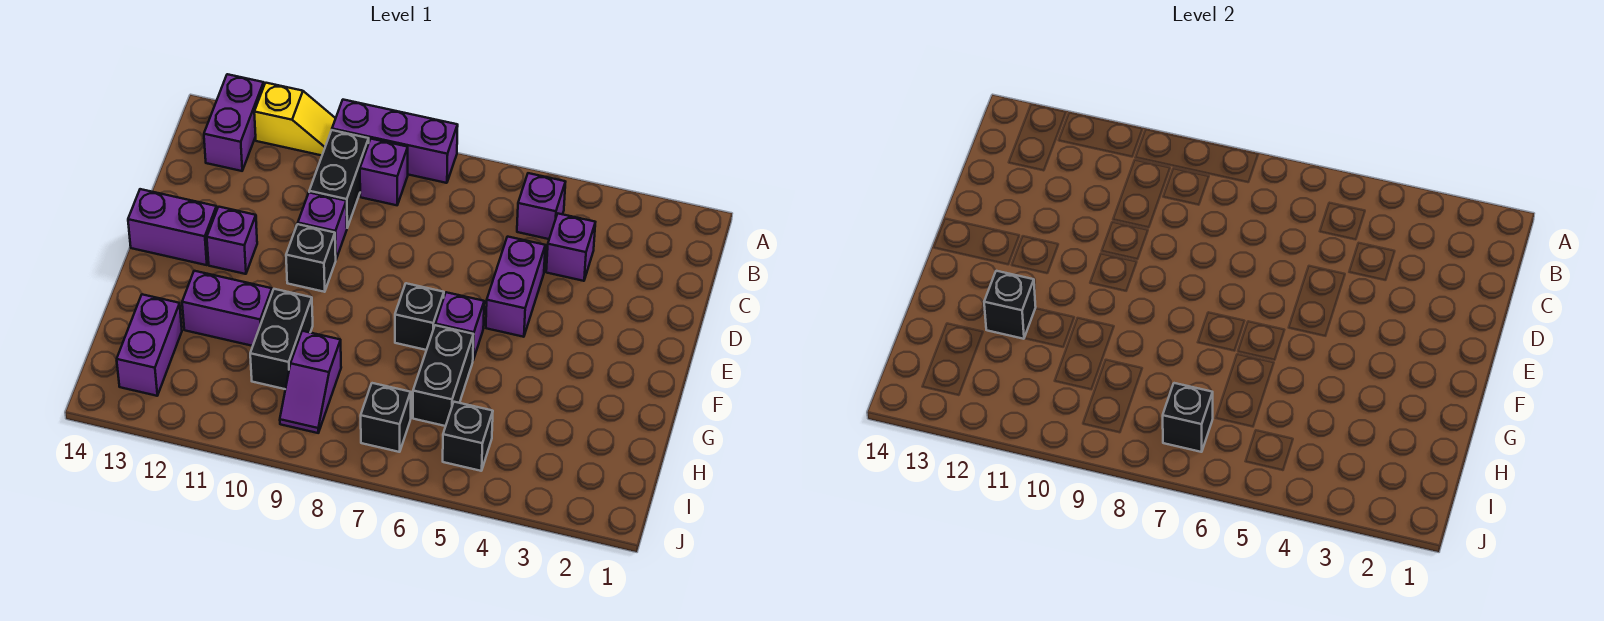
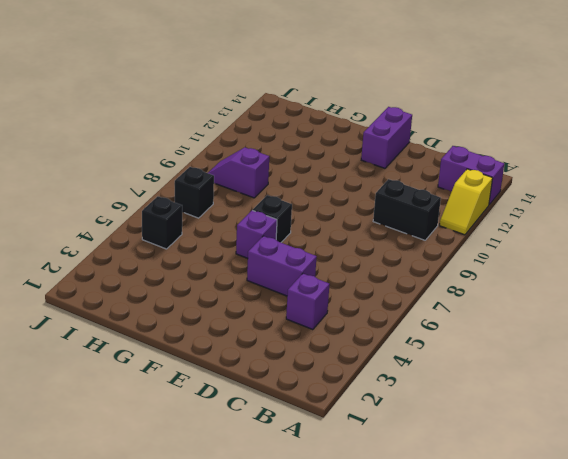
none -> purple brick A8:A10 level 1
none -> purple brick B5 level 1
none -> purple brick B9 level 1

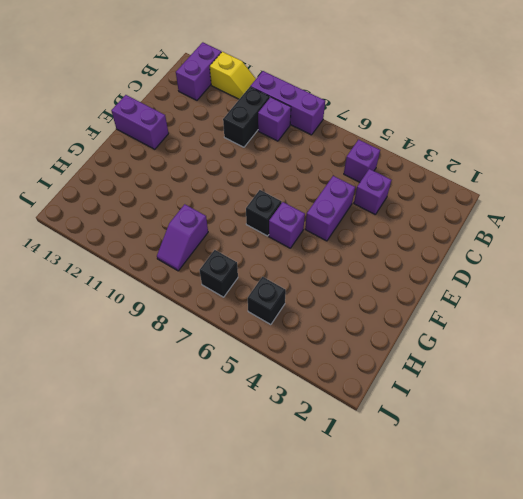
none -> purple brick D10 level 1
none -> black brick E10 level 1
none -> purple brick E12 level 1

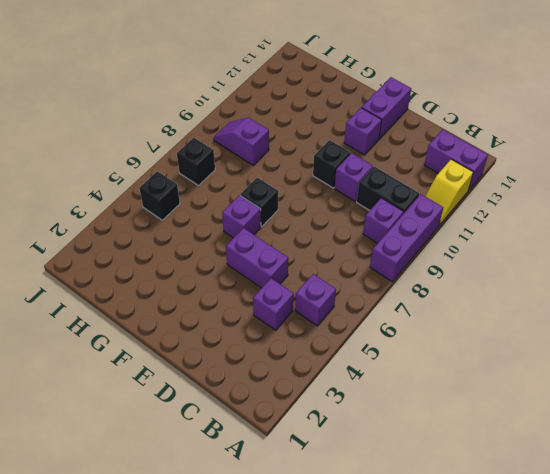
none -> black brick G6:H6 level 1
none -> black brick G10:H10 level 1
none -> purple brick G11:G12 level 1

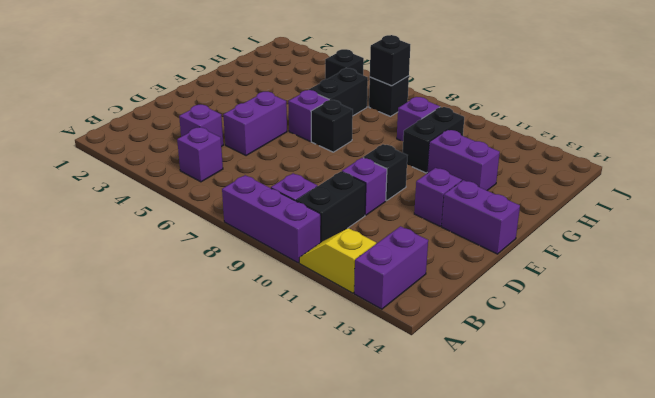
none -> purple brick H13:I13 level 1
none -> black brick G12 level 2

